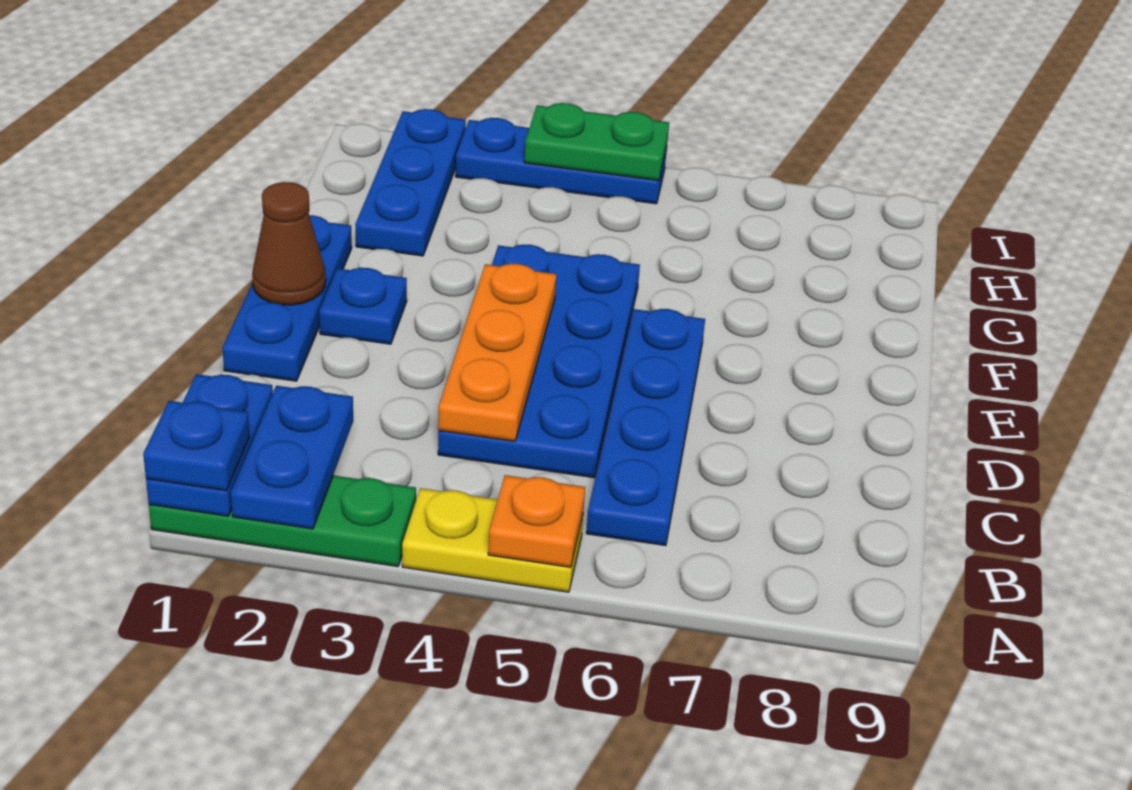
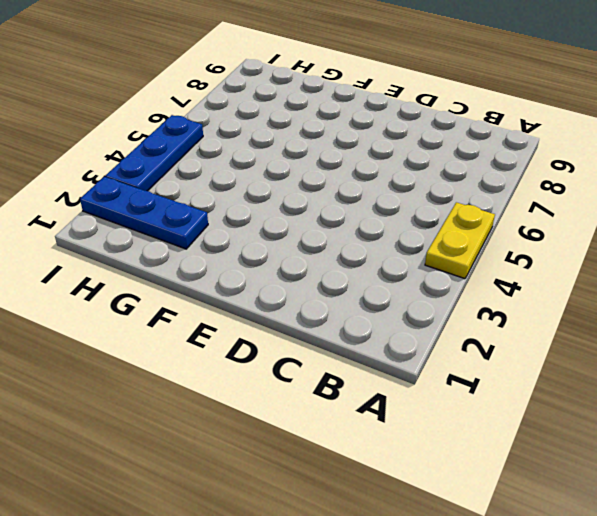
none -> green plate A1:A3 level 1
none -> blue plate B6:E6 level 1
none -> blue plate C4:F5 level 1

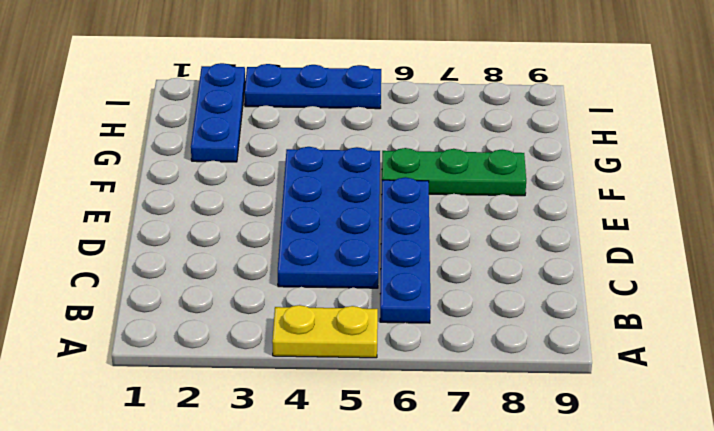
green plate F6:F8 level 1 -> green plate A1:A3 level 1
none -> blue plate D1:F1 level 1
none -> blue plate E2 level 1
none -> blue plate A1:B1 level 2

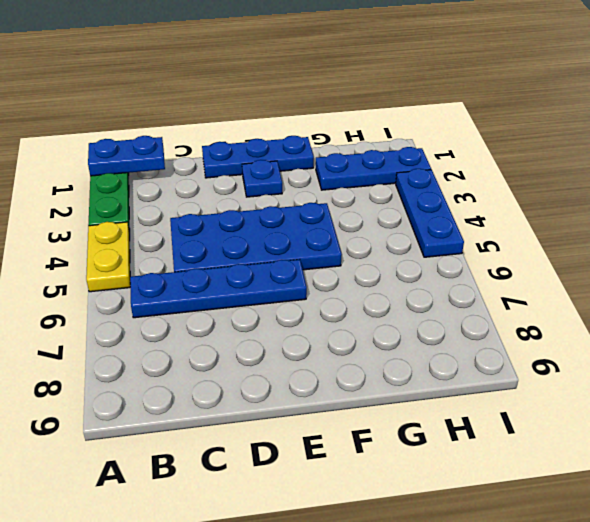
none -> blue plate A2:B2 level 2
none -> orange plate A5 level 2
none -> orange plate C4:E4 level 2

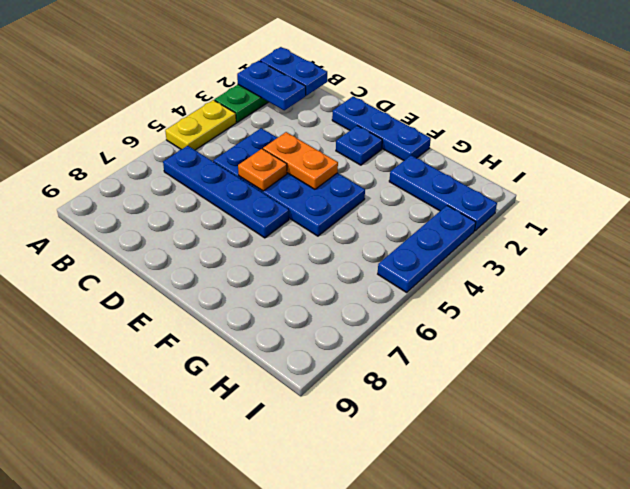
orange plate D4:E4 level 2 -> orange plate C4:E4 level 2
orange plate D5 level 2 -> orange plate A5 level 2
none -> brown cone E1 level 2
none -> green plate I4:I5 level 2
none -> blue plate A1 level 3

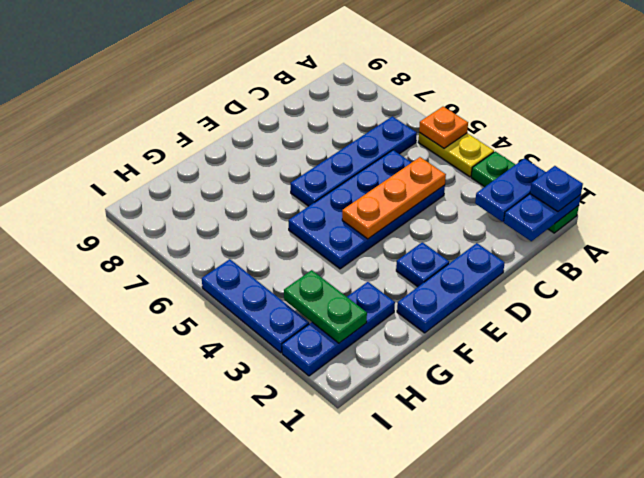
green plate H2:H3 level 2 -> green plate I4:I5 level 2
none -> brown cone E1 level 2

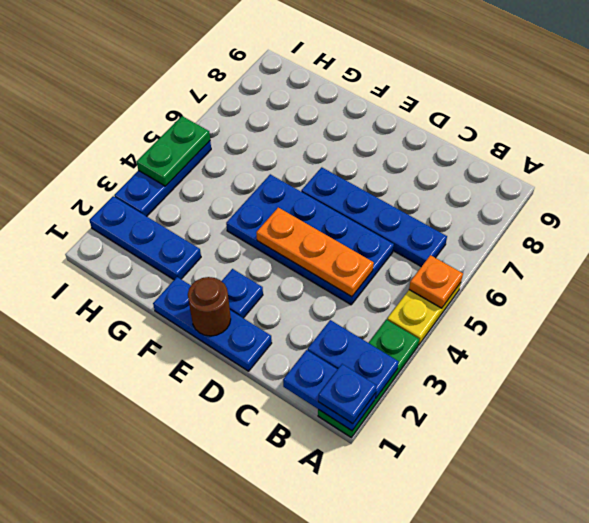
brown round brick E1 level 2 -> brown cone E1 level 2

